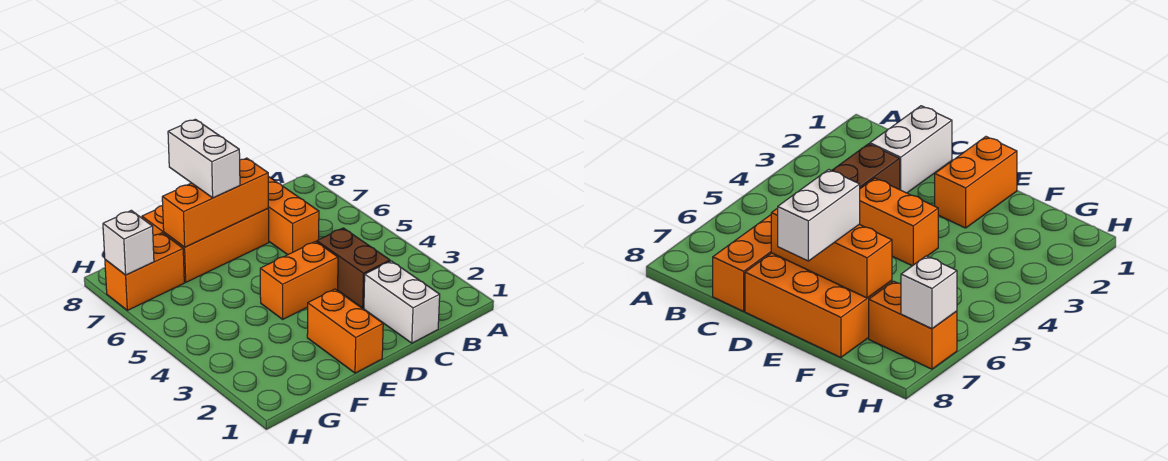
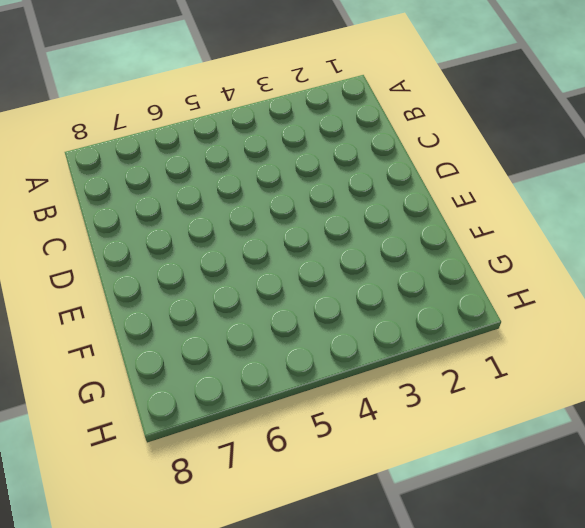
none -> white brick C1:C2 level 1
none -> brown brick C3:C4 level 1

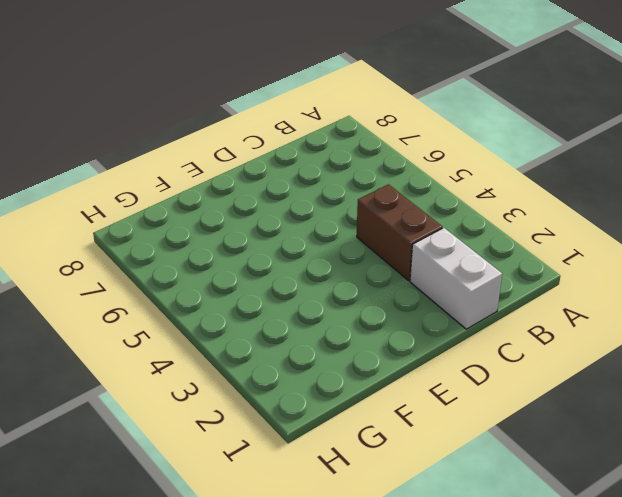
none -> orange brick C6:C8 level 1
none -> orange brick D4:E4 level 1

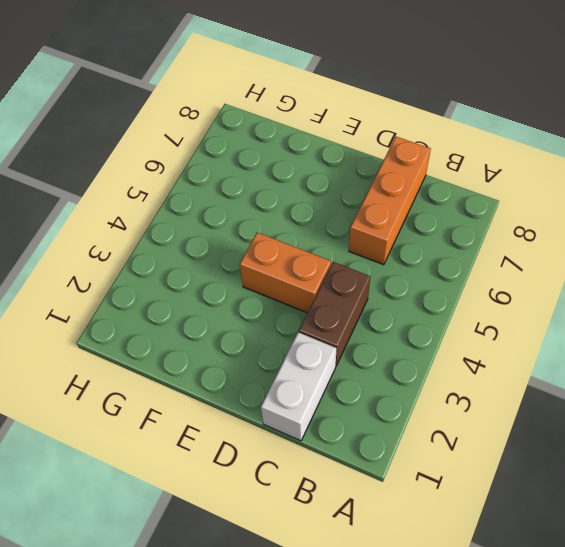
none -> orange brick D7:F8 level 1
none -> orange brick E1:E2 level 1

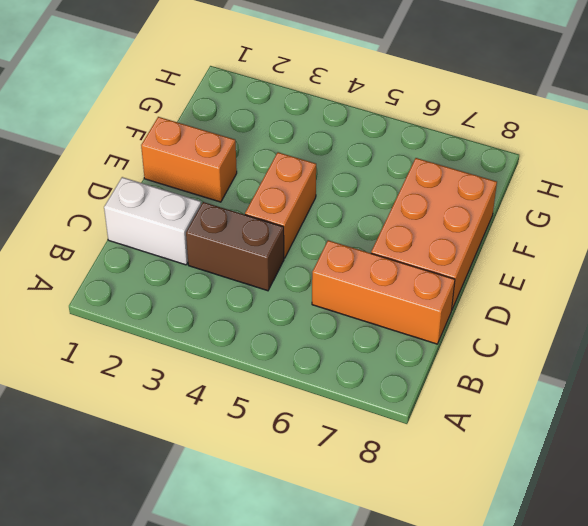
none -> orange brick G7:H7 level 1
none -> orange brick D7:F7 level 2

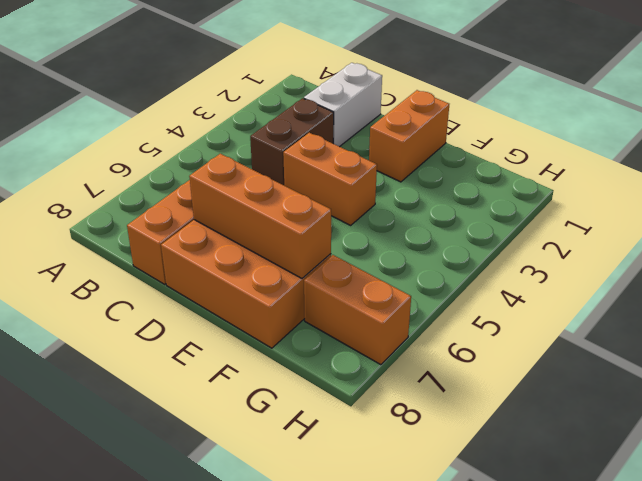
none -> white brick H7 level 2
none -> white brick E7:E8 level 3

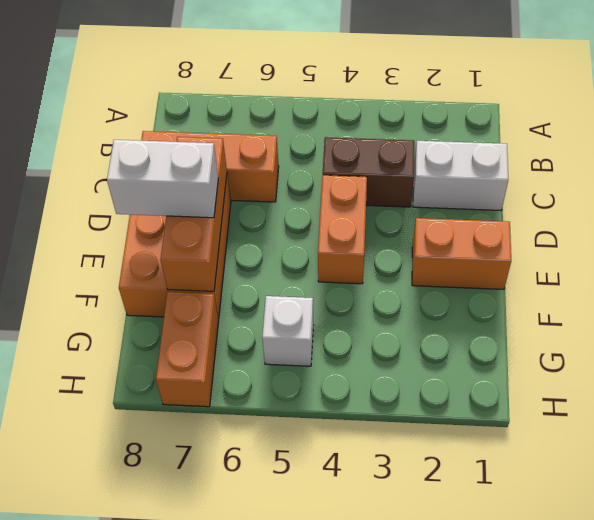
white brick G5 level 1 -> white brick H7 level 2

